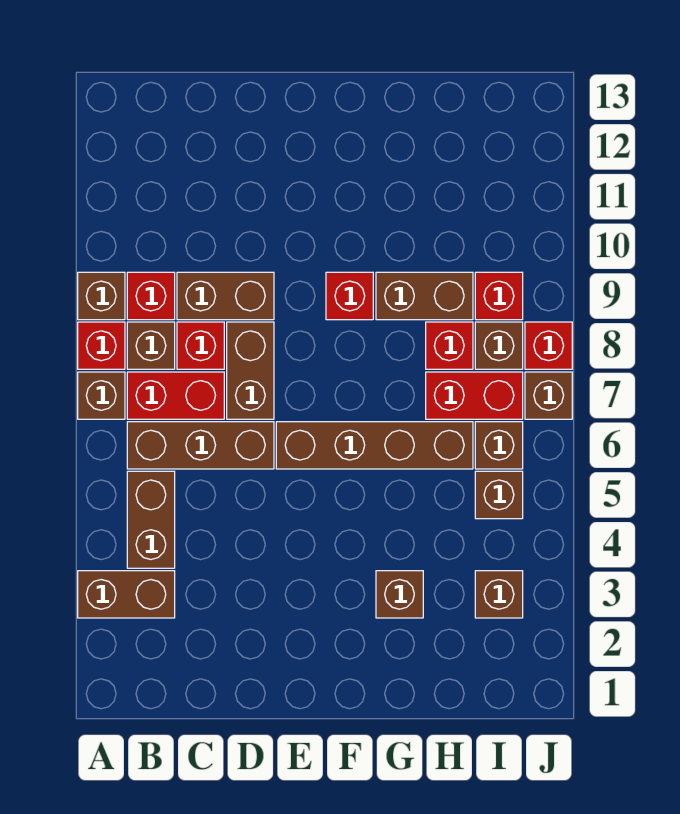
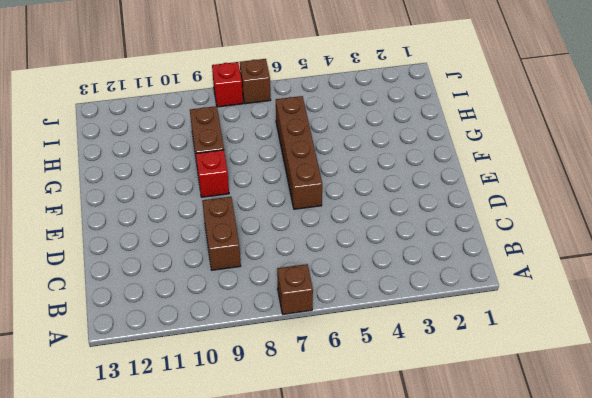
none -> brown brick A3:B3 level 1
none -> red brick A8 level 1
none -> brown brick A9 level 1

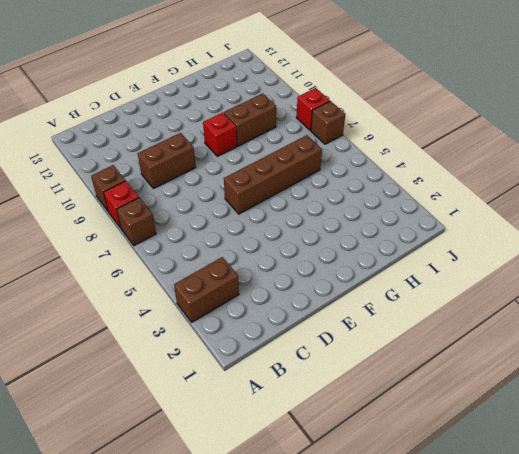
none -> brown brick B4:B5 level 1
none -> brown brick B6:D6 level 1
none -> red brick B7:C7 level 1

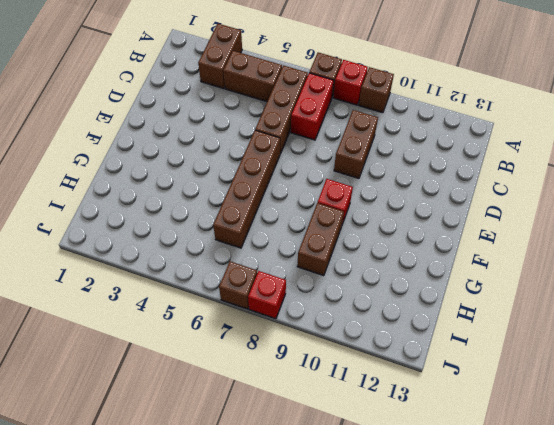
none -> brown brick B8 level 1
none -> red brick B9 level 1
none -> red brick C8 level 1

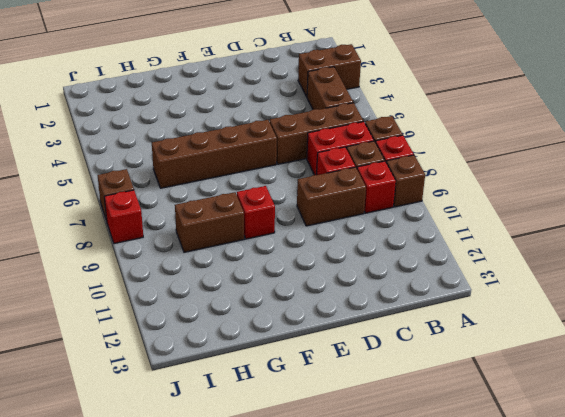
none -> brown brick D7:D8 level 1
none -> brown brick G3 level 1
none -> red brick H7:I7 level 1

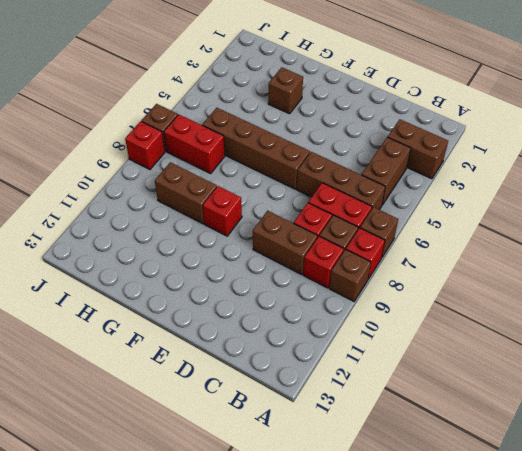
none -> brown brick D7:D8 level 1
none -> red brick H8 level 1
none -> brown brick I3 level 1

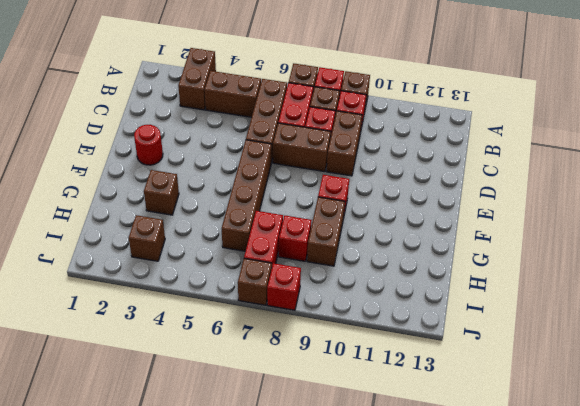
red round brick E2 level 1 -> none
none -> brown brick I5 level 1
none -> brown brick I6 level 1
none -> brown brick I8 level 1

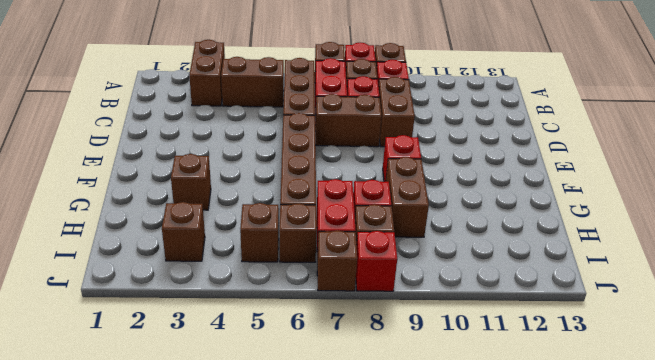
none -> red brick I9 level 1

